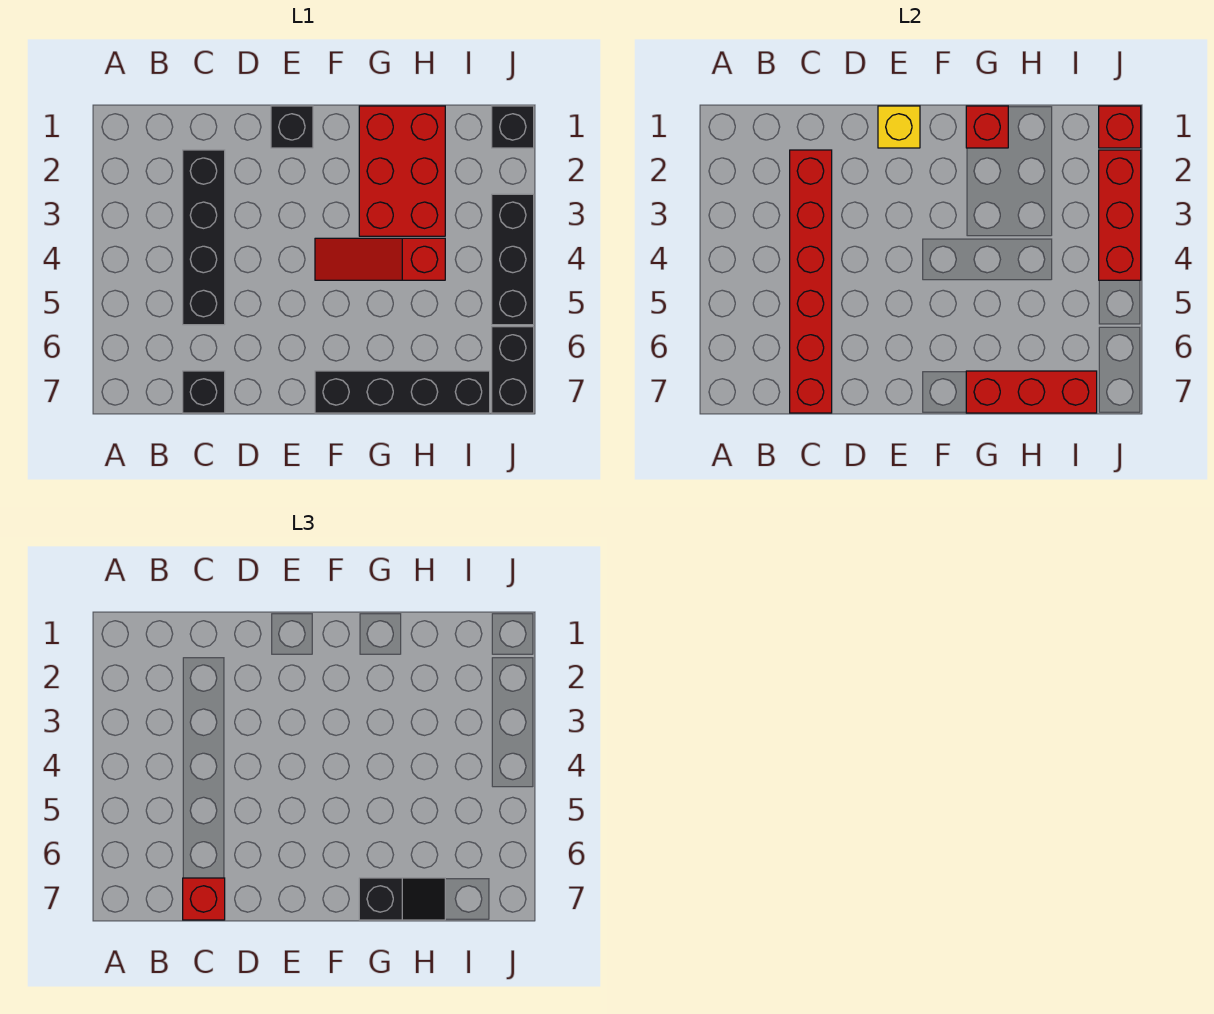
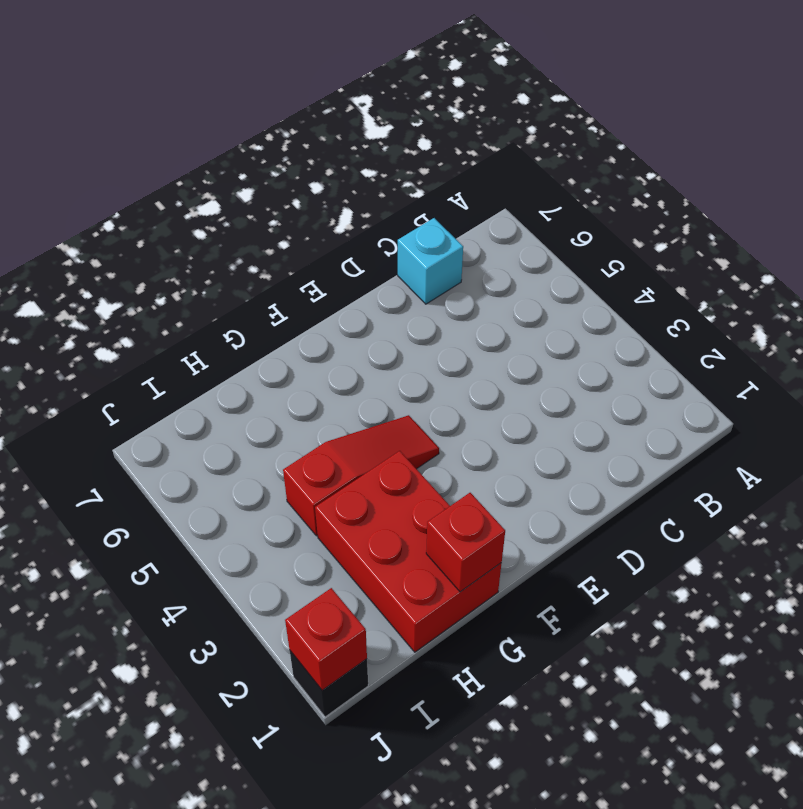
cyan brick C7 level 1 -> black brick C7 level 1
none -> black brick C2:C5 level 1
none -> black brick E1 level 1
none -> black brick F7:I7 level 1

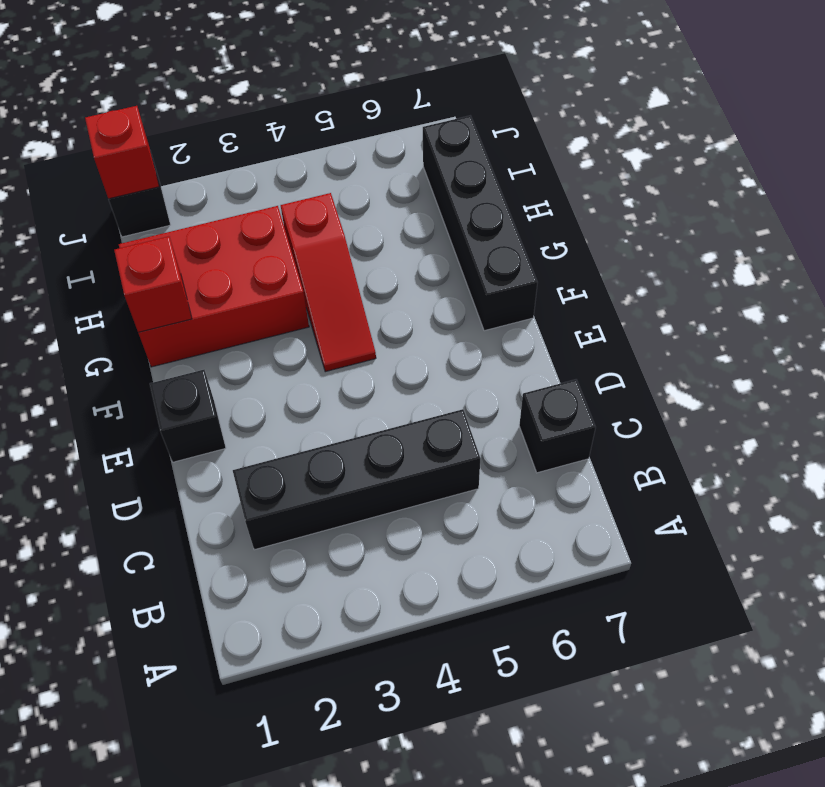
none -> black brick J3:J5 level 1
none -> black brick J6:J7 level 1
none -> red brick C2:C7 level 2

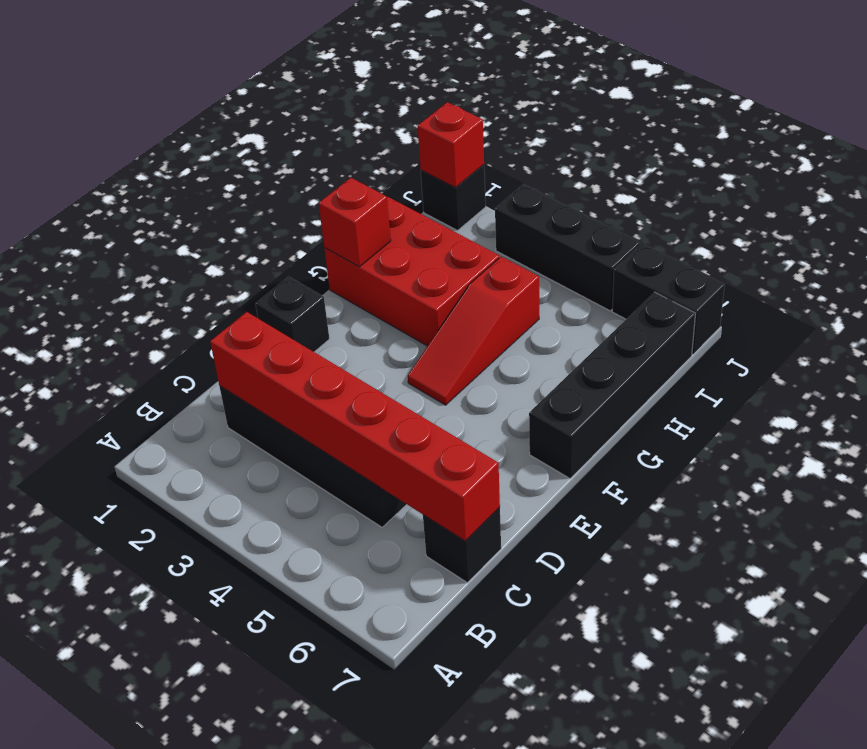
none -> yellow brick E1 level 2
none -> red brick G7:I7 level 2
none -> red brick J2:J4 level 2

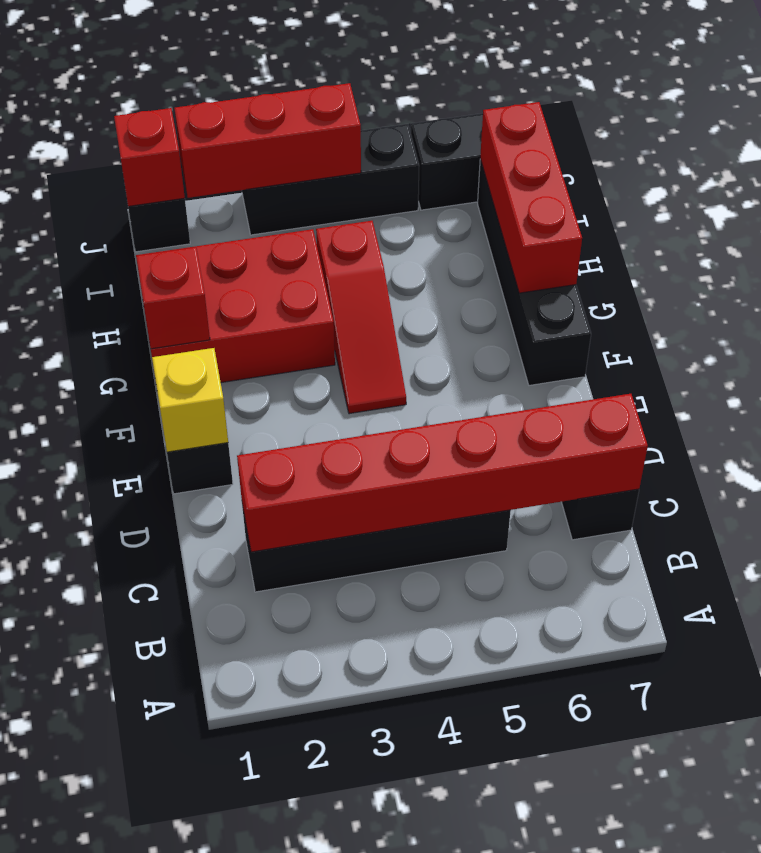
none -> red brick C7 level 3
none -> black slope G7:H7 level 3 top G

